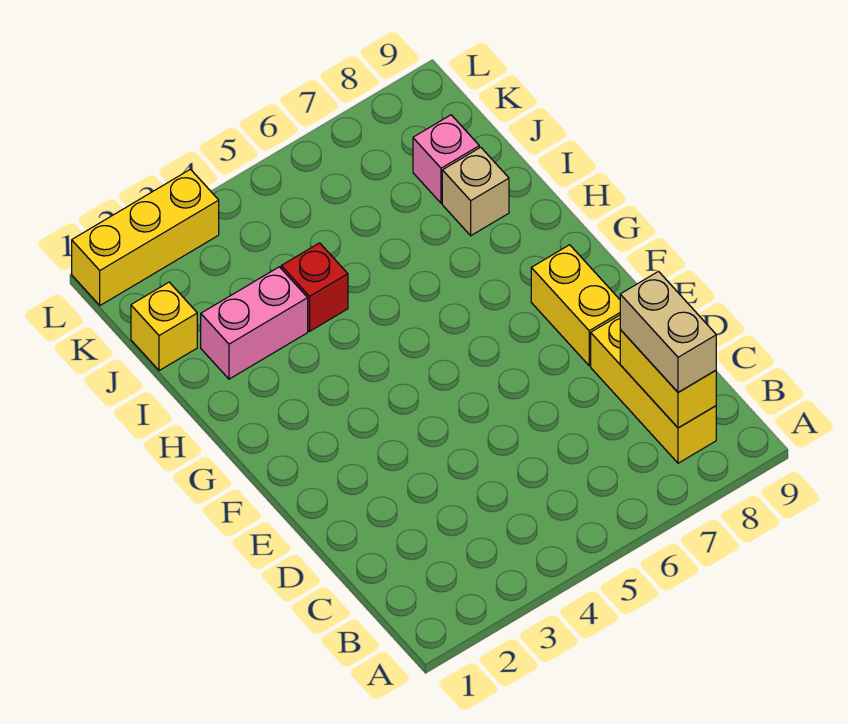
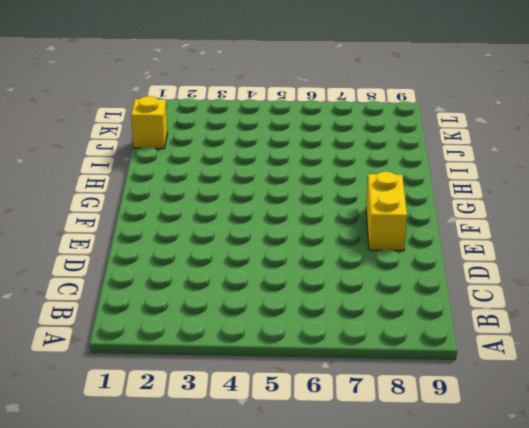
none -> yellow brick B8:D8 level 1
none -> pink brick I2:I3 level 1

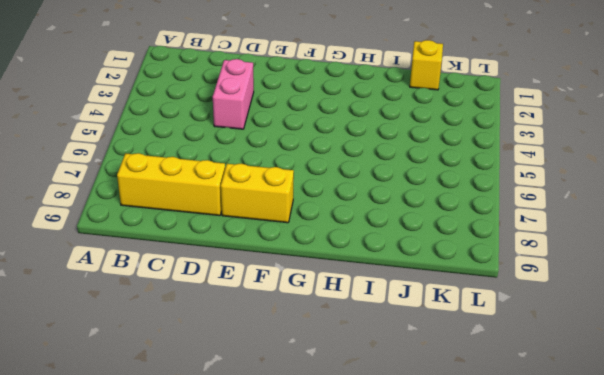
pink brick D3:D4 level 1 -> pink brick I2:I3 level 1
none -> red brick I4 level 1
none -> tan brick I8 level 1

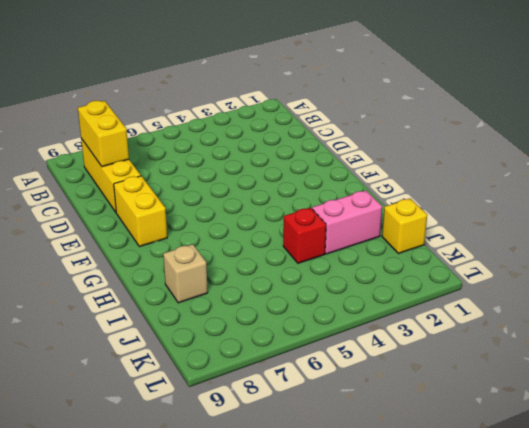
none -> pink brick J8 level 1
none -> yellow brick L1:L3 level 1

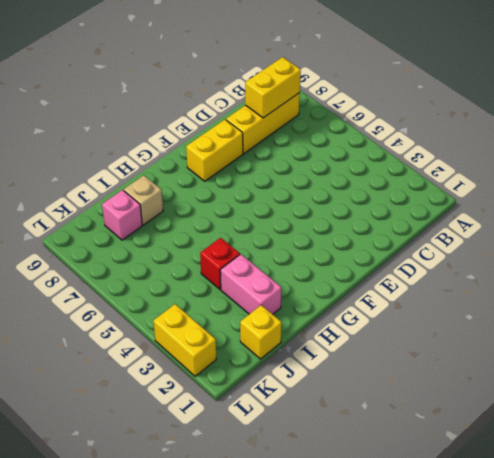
yellow brick L2:L3 level 1 -> yellow brick L1:L3 level 1
none -> tan brick B8:C8 level 3

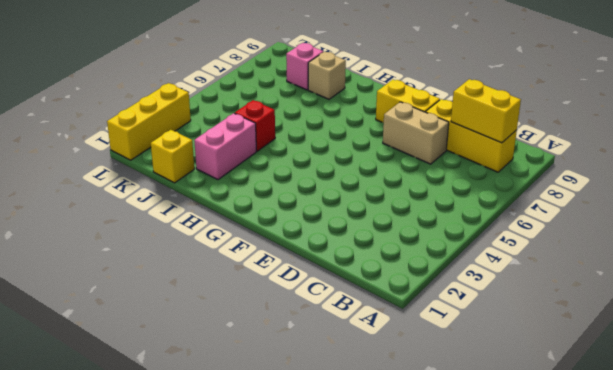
tan brick D7:E7 level 1 -> tan brick B8:C8 level 3

